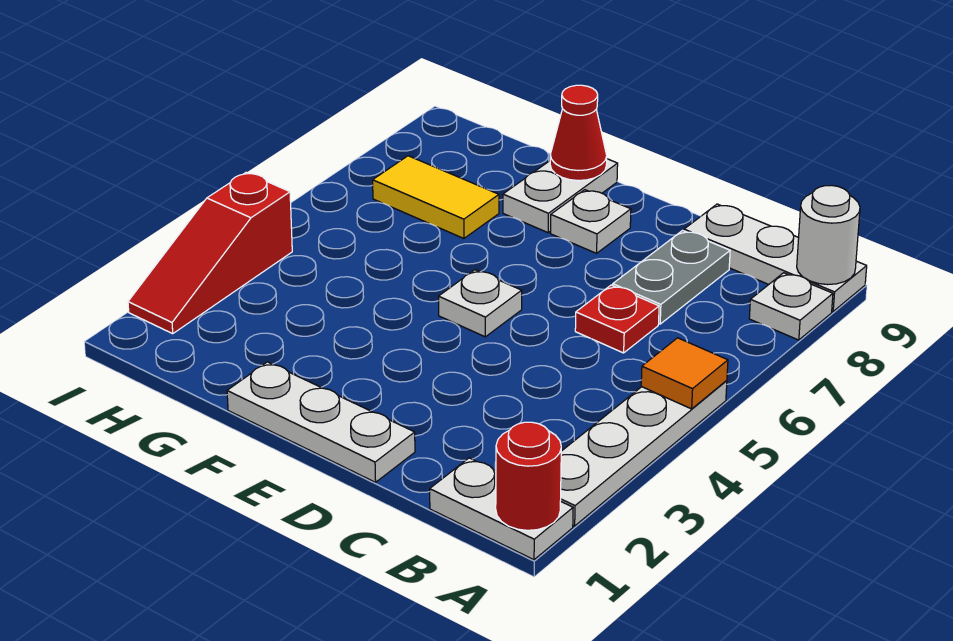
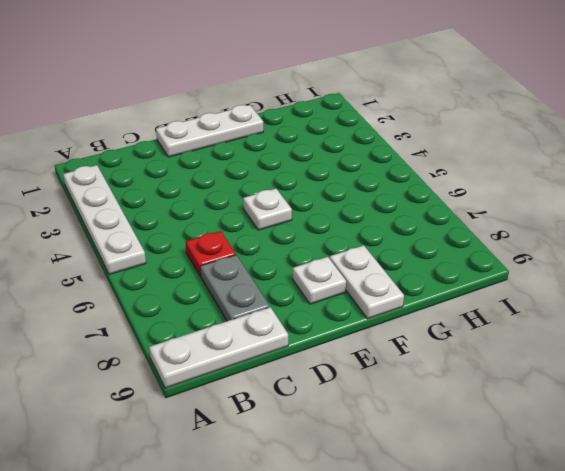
none -> white plate A1:B1 level 1
none -> white plate A8 level 1
none -> yellow tile G7:H7 level 1

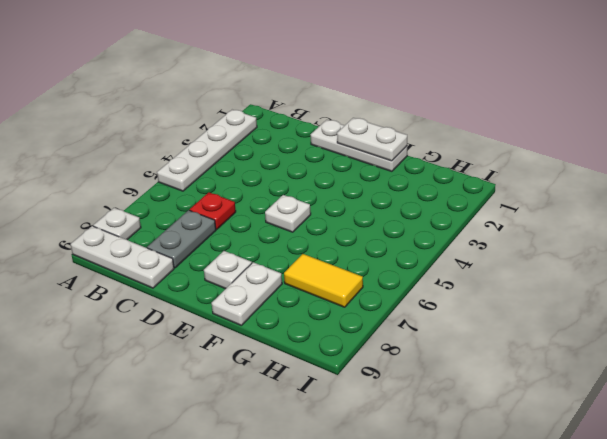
white plate E1:F1 level 2 -> white plate A1:B1 level 1
none -> red slope I2:I4 level 1 top 4
none -> red round brick A1 level 2
none -> orange tile A5 level 2

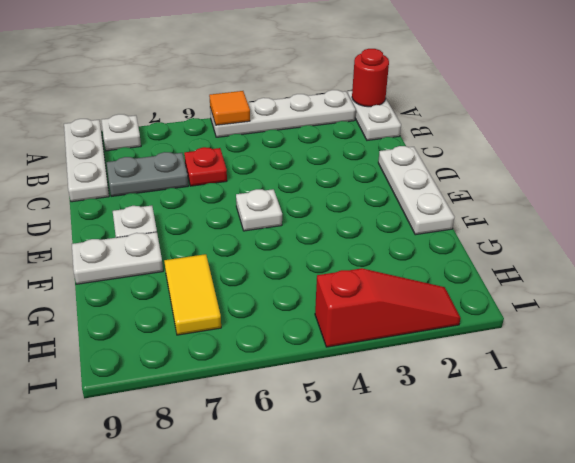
none -> white round brick A9 level 2
none -> red cone F9 level 2

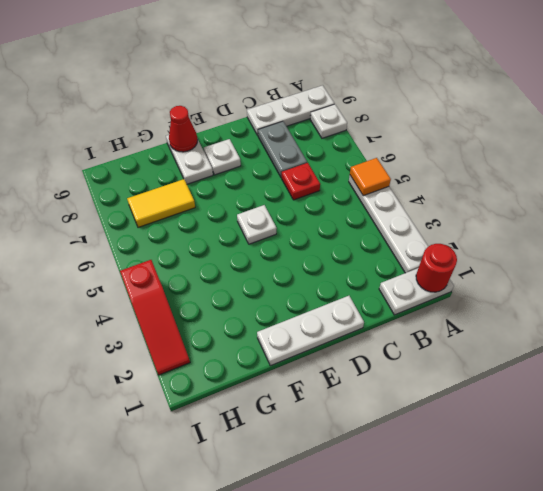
none -> white round brick A9 level 2

